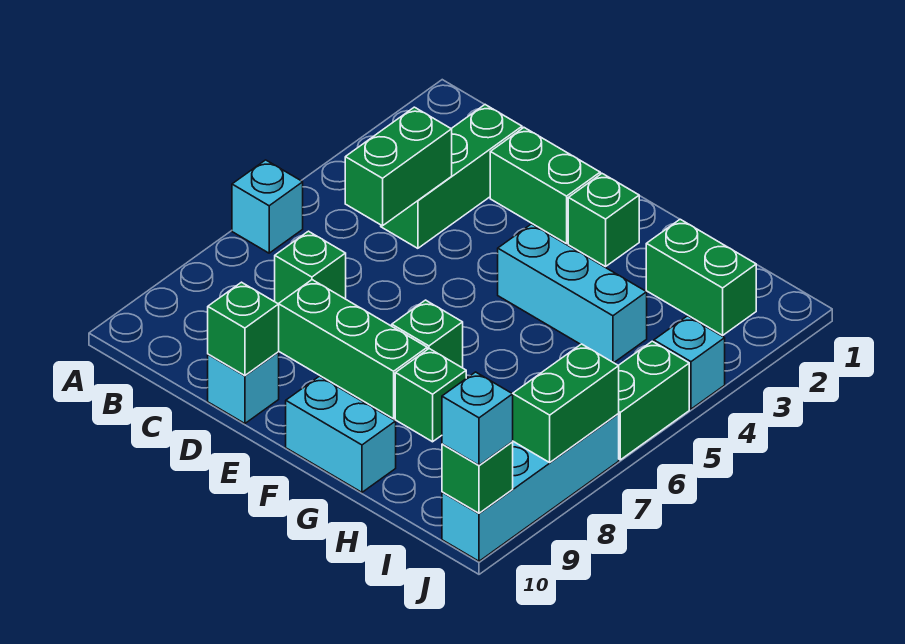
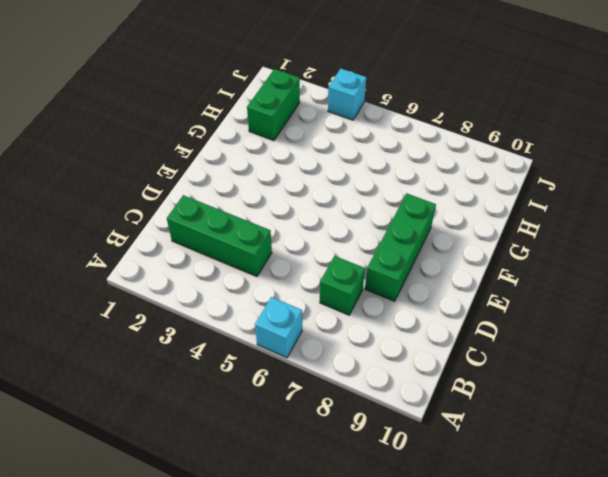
none -> green brick D2:E2 level 1
none -> cyan brick D10 level 1
none -> green brick F2 level 1

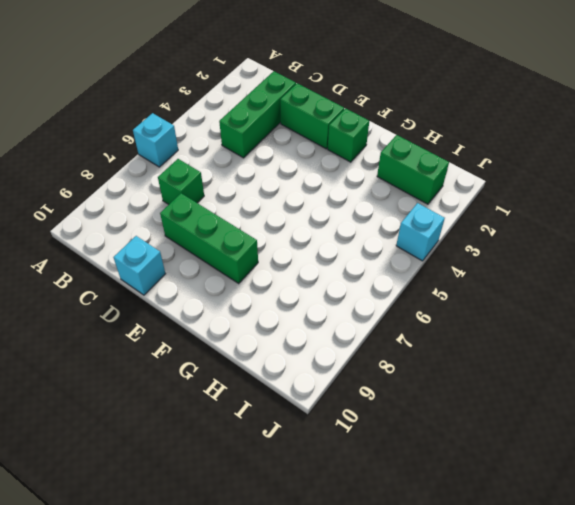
none -> cyan brick F4:H4 level 1
none -> green brick F7 level 1
none -> cyan brick F10:G10 level 1

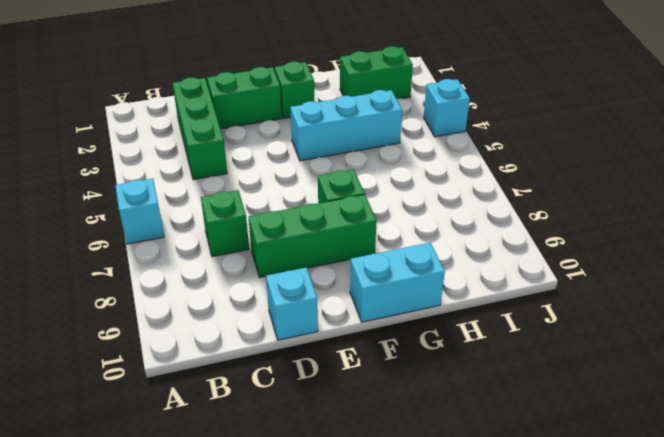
none -> green brick G8 level 1
none -> green brick J5:J6 level 1
none -> cyan brick J7:J10 level 1

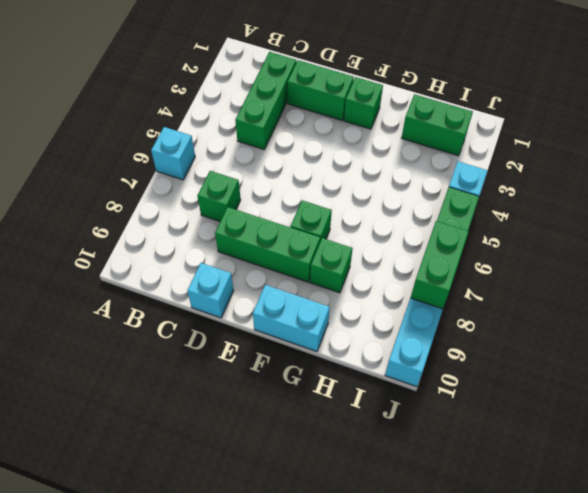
none -> cyan brick F4:H4 level 1
none -> green brick C4:C5 level 2
none -> green brick D10 level 2

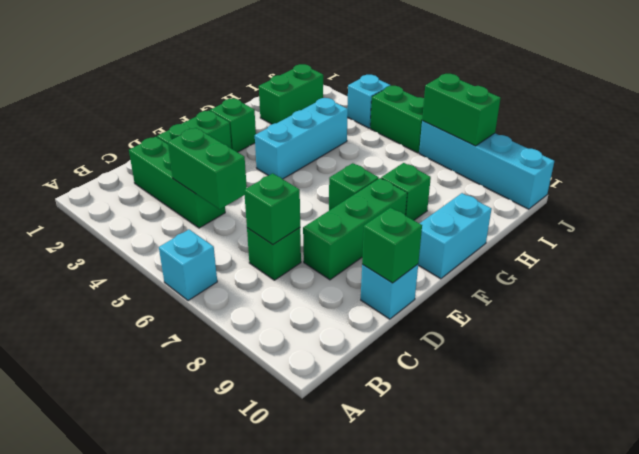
green brick C7 level 2 -> green brick J10 level 2
none -> cyan brick J10 level 3

